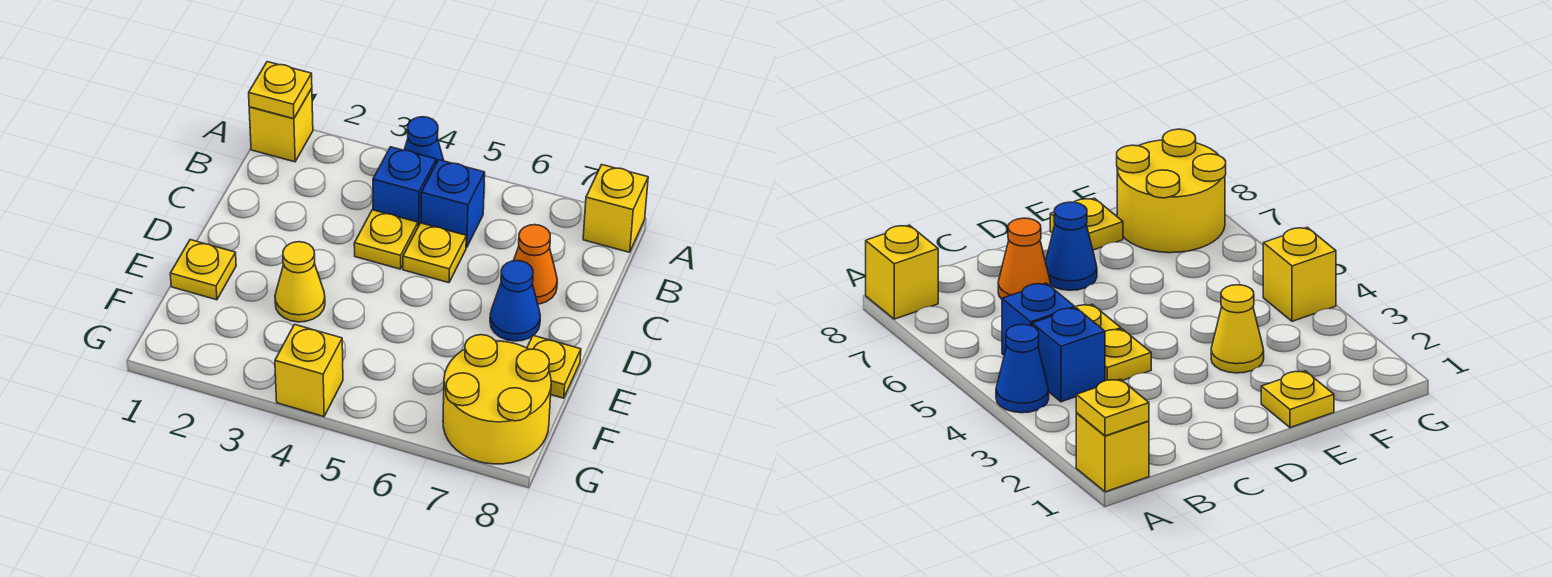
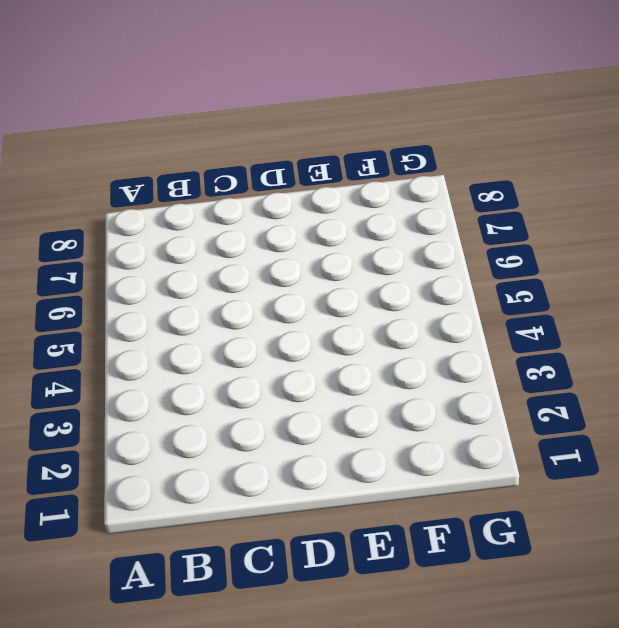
none -> yellow brick A1 level 1
none -> blue cone A4 level 1
none -> yellow brick A8 level 1

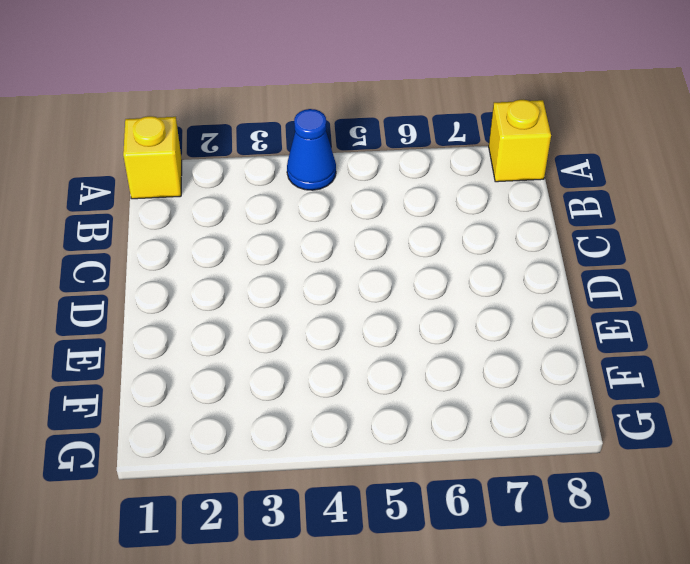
none -> blue brick B4 level 1
none -> blue brick B5 level 1
none -> yellow plate C4 level 1

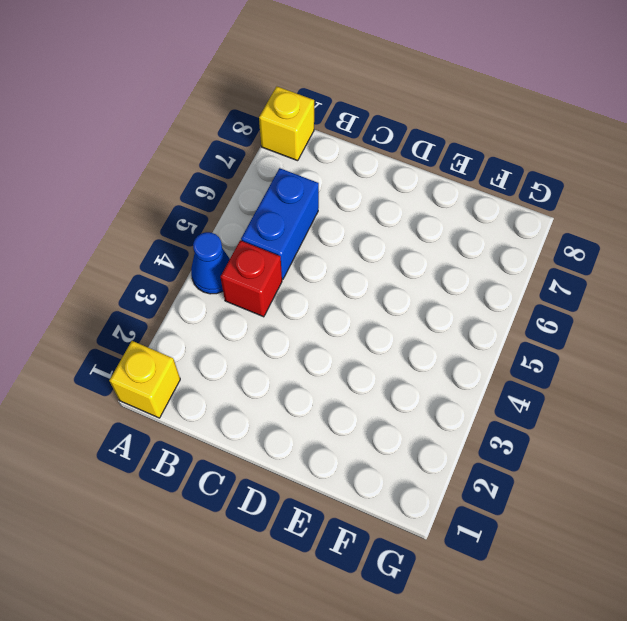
red brick B4 level 1 -> blue brick B4 level 1
blue brick B5:B6 level 1 -> blue brick B5 level 1
none -> yellow plate C4 level 1
none -> yellow plate C5 level 1
none -> orange cone C7 level 1

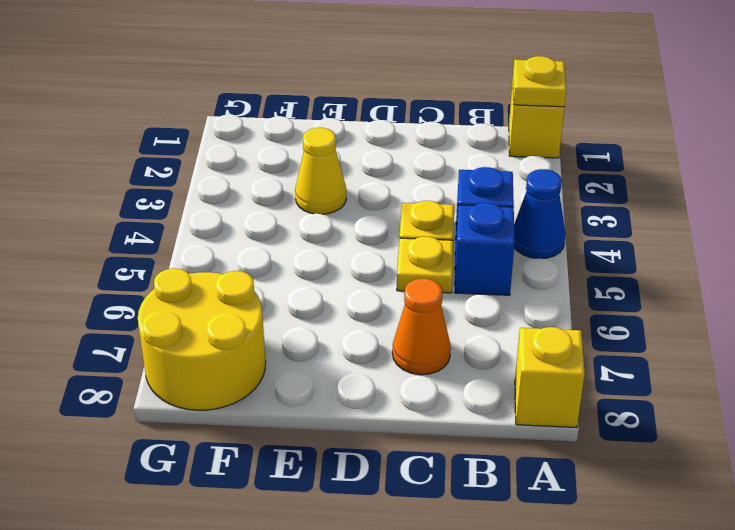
none -> blue cone D7 level 1
none -> yellow plate E1 level 1
none -> yellow plate E8 level 1

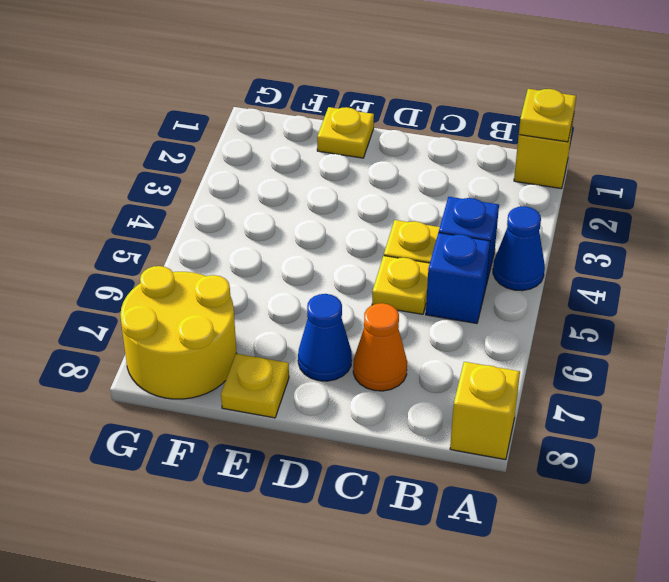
none -> yellow cone E3 level 1
none -> yellow brick G4 level 1

